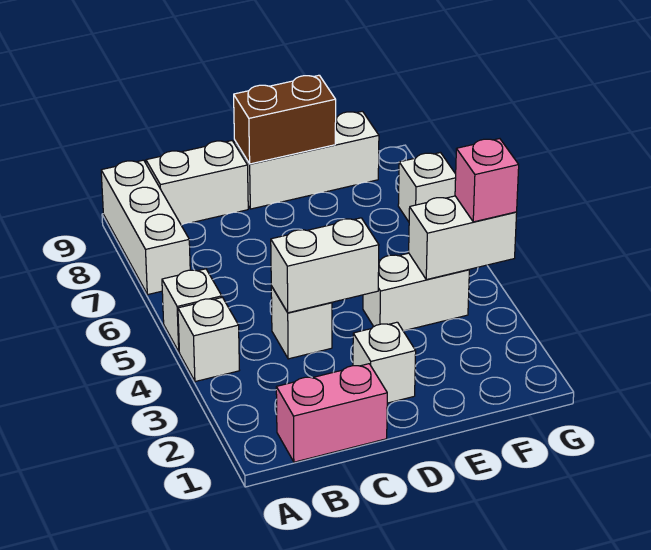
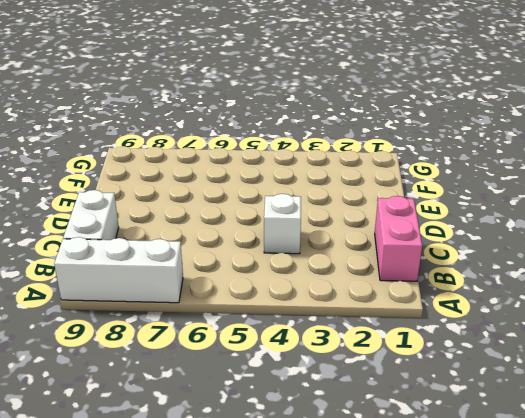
none -> white brick A4 level 1
none -> white brick A5 level 1
none -> white brick D2 level 1

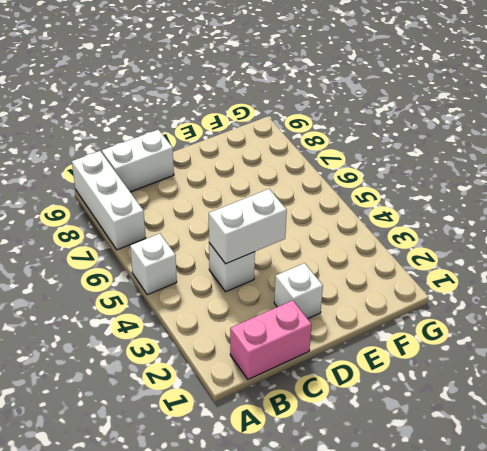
none -> white brick A4 level 1
none -> white brick D9:F9 level 1
none -> white brick E4:F4 level 1

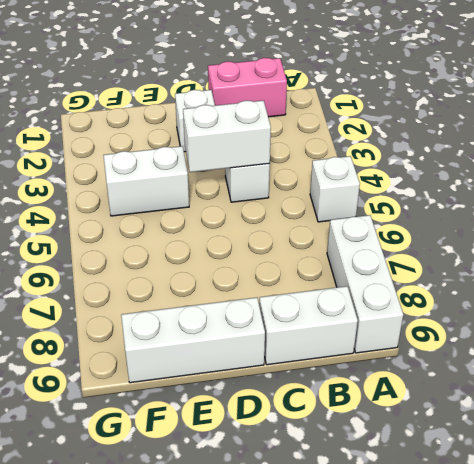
none -> white brick A4 level 1
none -> white brick G7 level 1
none -> brown brick D9:E9 level 2

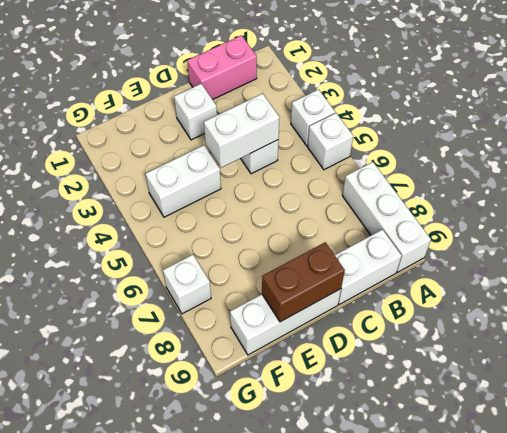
none -> white brick F4:G4 level 2
none -> pink brick G4 level 3

